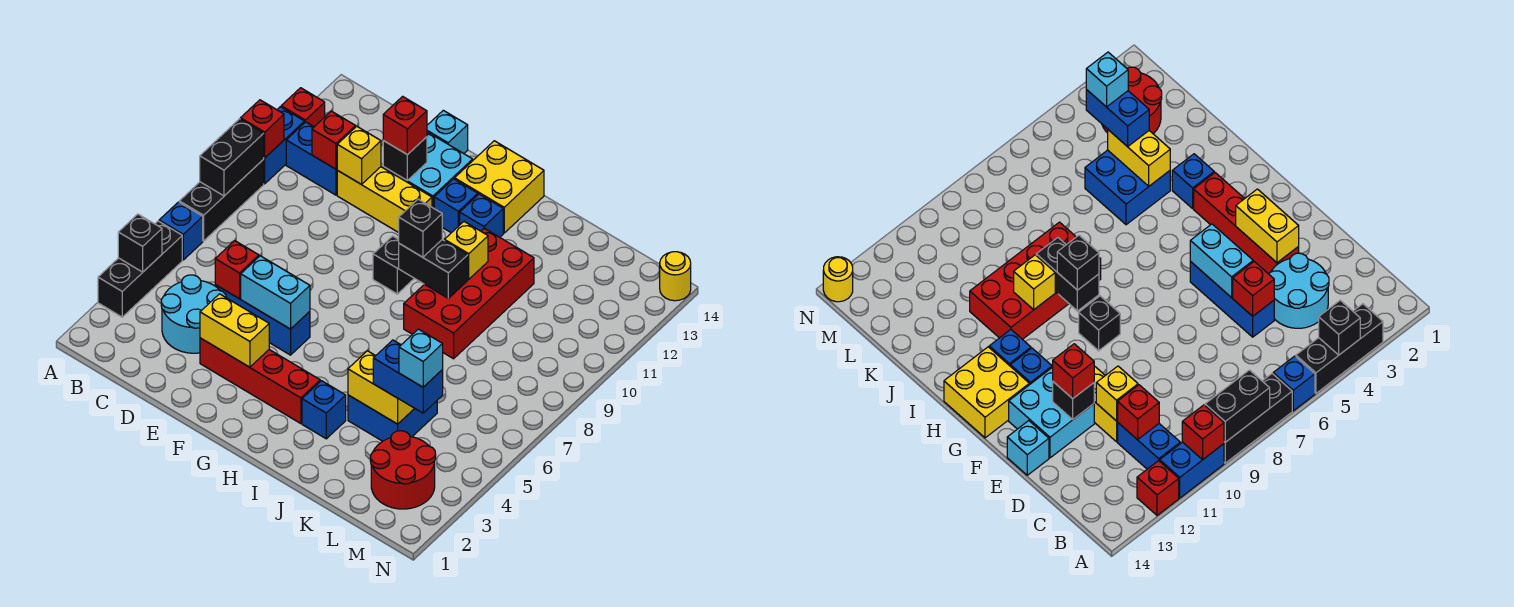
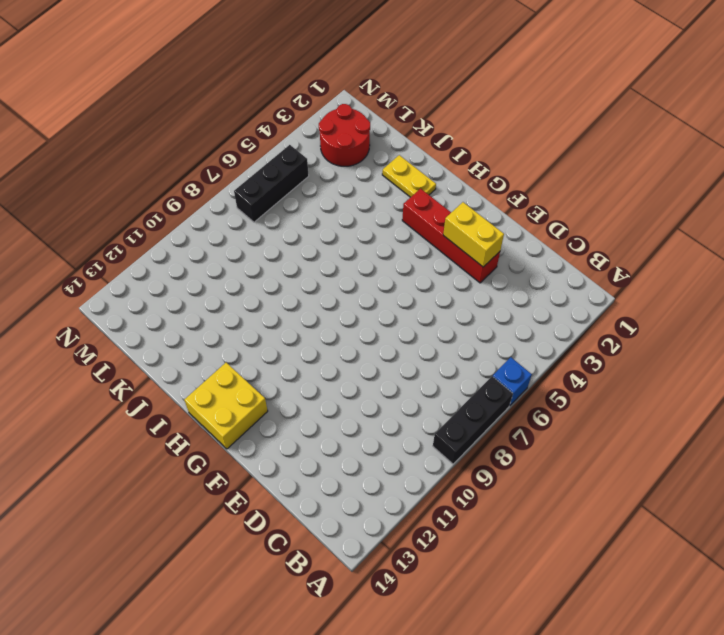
yellow plate I2:J2 level 1 -> none
black brick M5:M7 level 1 -> black brick A3:A5 level 1
none -> blue brick A10:A11 level 1
none -> red brick A12 level 1
none -> blue brick B11:C11 level 1
none -> cyan round brick C3:D4 level 1

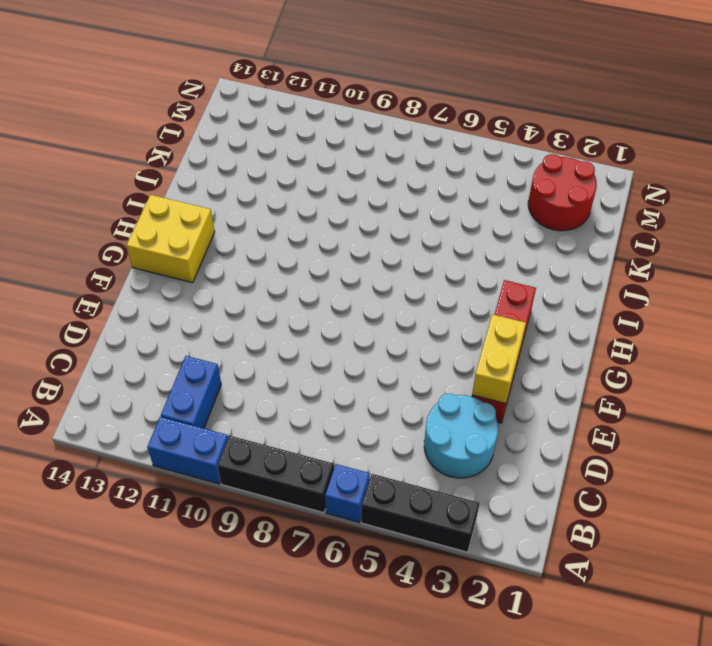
none -> red brick A12 level 1
none -> blue brick D5:F5 level 1
none -> yellow brick D11:F11 level 1
none -> cyan brick E12:F13 level 1

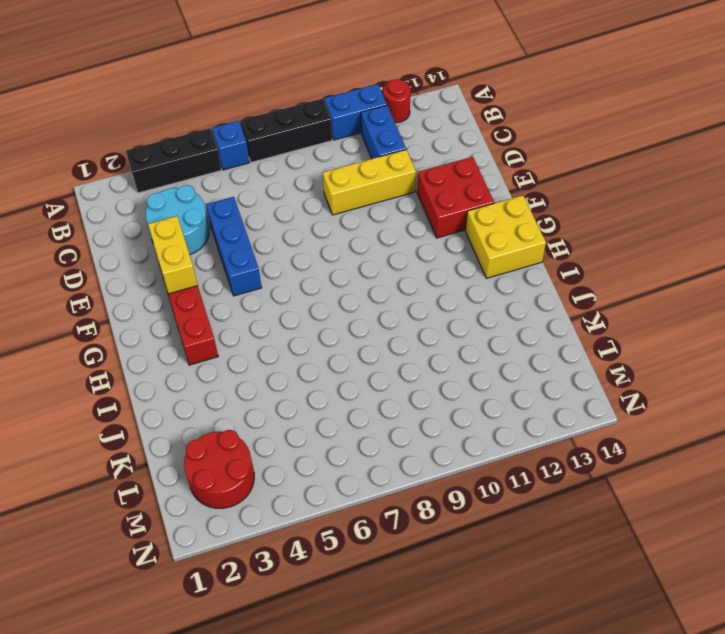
red round brick A12 level 1 -> red brick A12 level 1
yellow brick D9:D11 level 1 -> yellow brick D11:F11 level 1
red brick E12:F13 level 1 -> cyan brick E12:F13 level 1
none -> cyan brick E14 level 1
none -> black brick G9 level 1
none -> blue brick G12 level 1
none -> blue brick H12 level 1

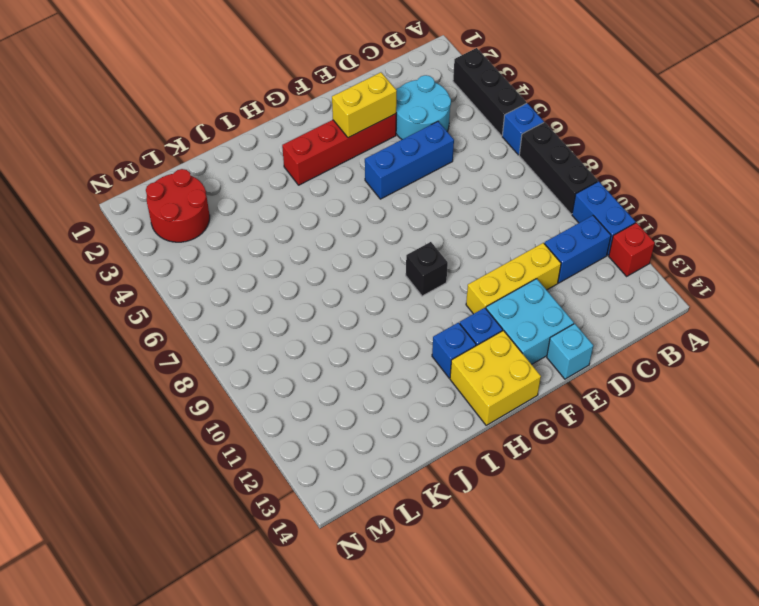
none -> blue brick I3 level 1
none -> red brick I8:J11 level 1
none -> blue brick J4:K5 level 1
none -> yellow round brick N14 level 1

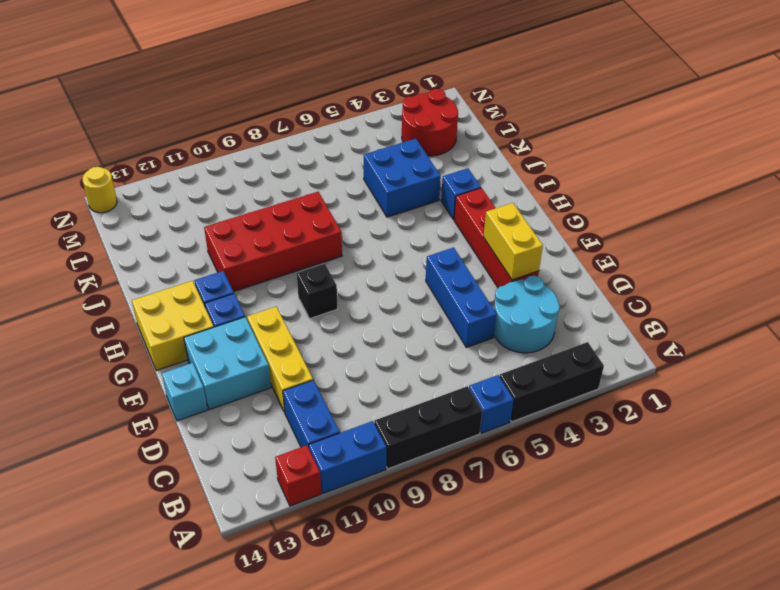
none -> black brick A4 level 2
none -> black brick A8:A9 level 2
none -> red brick A10 level 2
none -> red brick C11 level 2

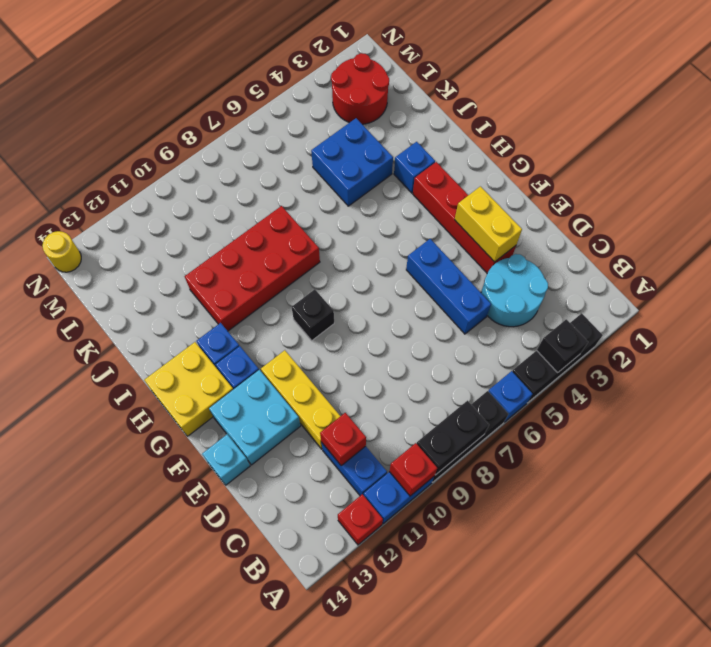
none -> red brick D5 level 2
none -> yellow brick D11 level 2
none -> cyan brick E5:F5 level 2
none -> black brick E12 level 2

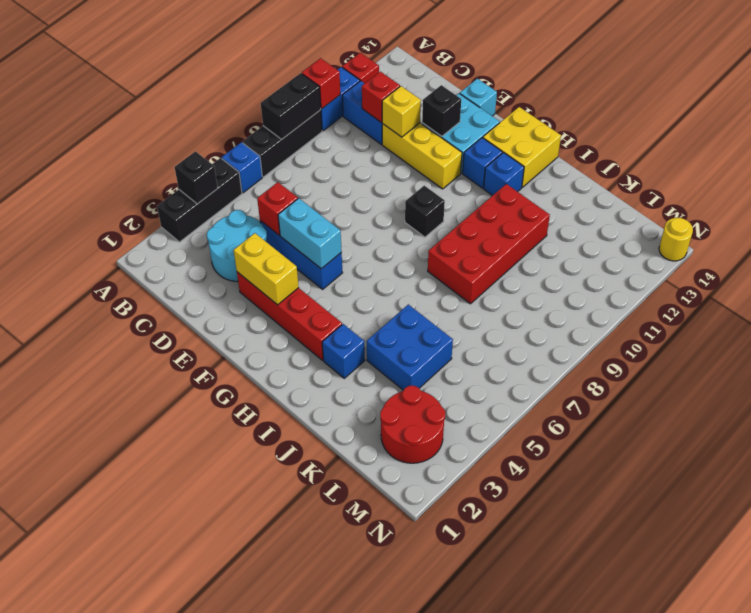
none -> black brick H9:I9 level 2
none -> yellow brick I10 level 2
none -> yellow brick J4:K4 level 2
none -> red brick E12 level 3

